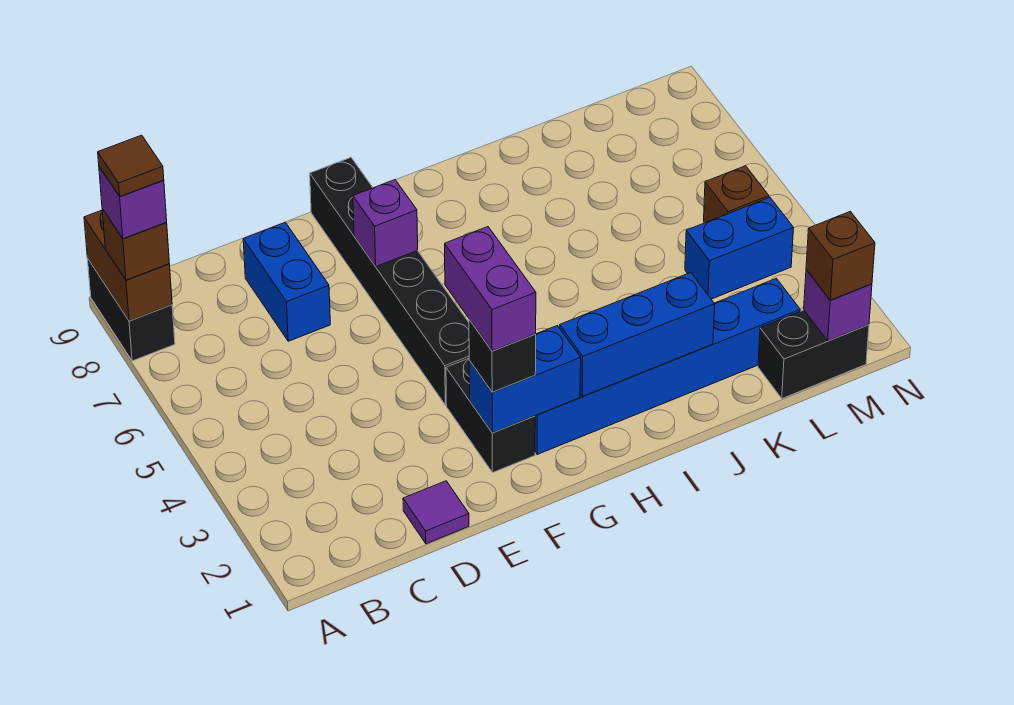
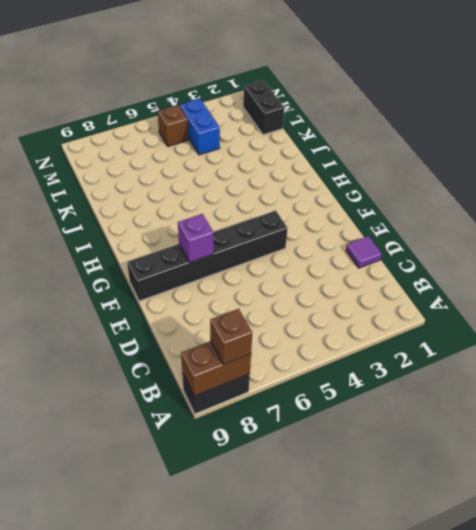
none -> blue brick D7:D8 level 1
none -> black brick F2:F3 level 1
none -> blue brick G2:L2 level 1

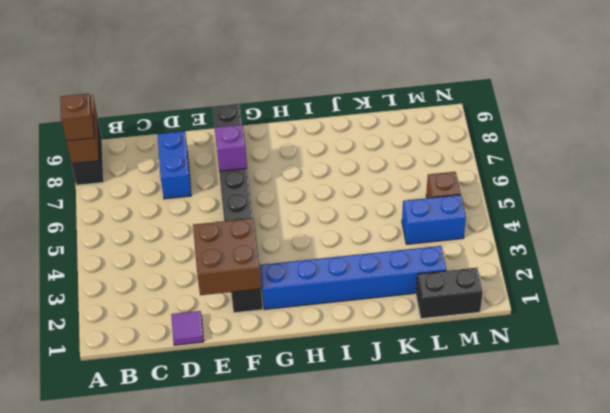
brown brick E2:F3 level 2 -> blue brick F2:G2 level 2
none -> blue brick H2:J2 level 2
none -> purple brick M1 level 2
none -> black brick F2 level 3

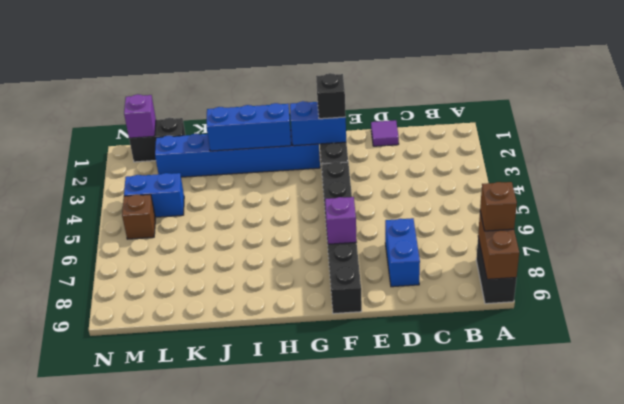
none -> brown brick M1 level 3
none -> purple brick A8 level 4
none -> purple brick F2:F3 level 4

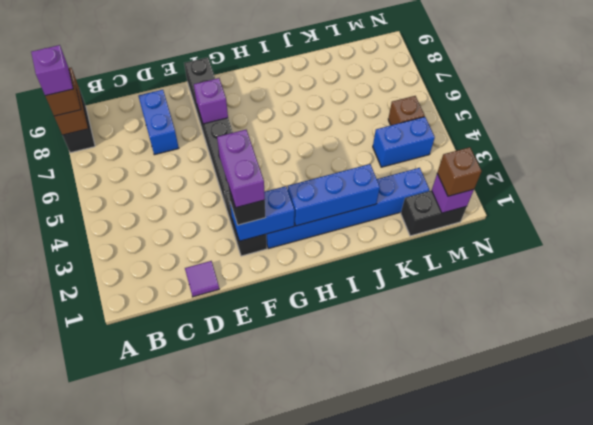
none -> brown tile A8 level 5

